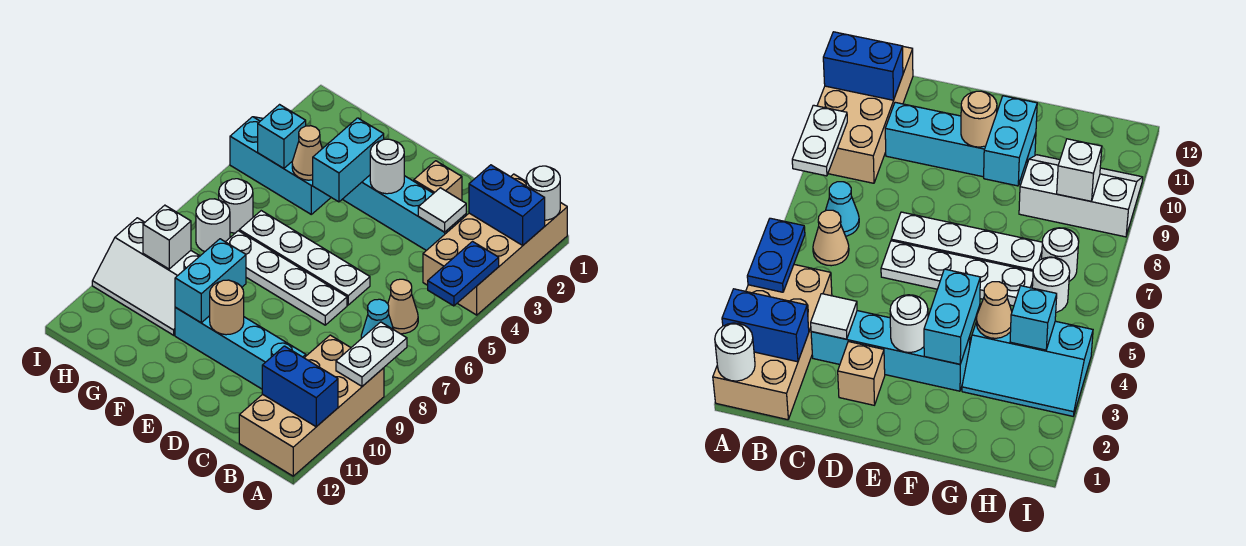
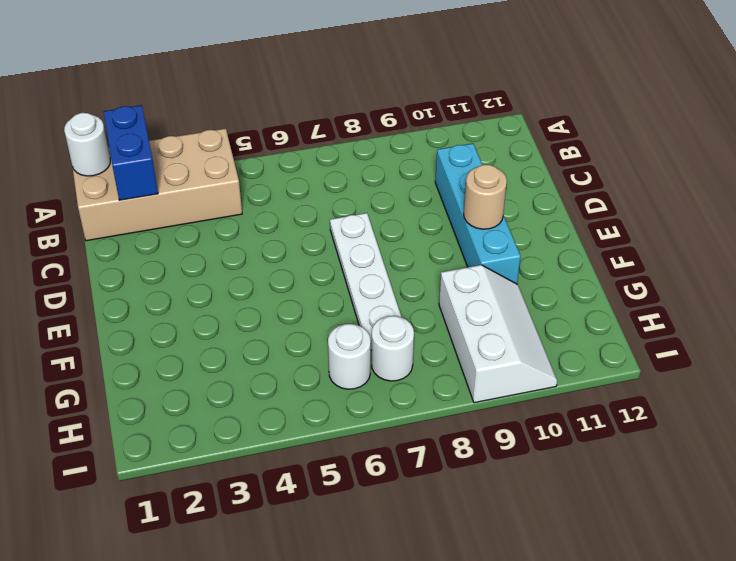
none -> tan brick A9:B12 level 1
none -> tan cone B6 level 1
none -> cyan cone B7 level 1

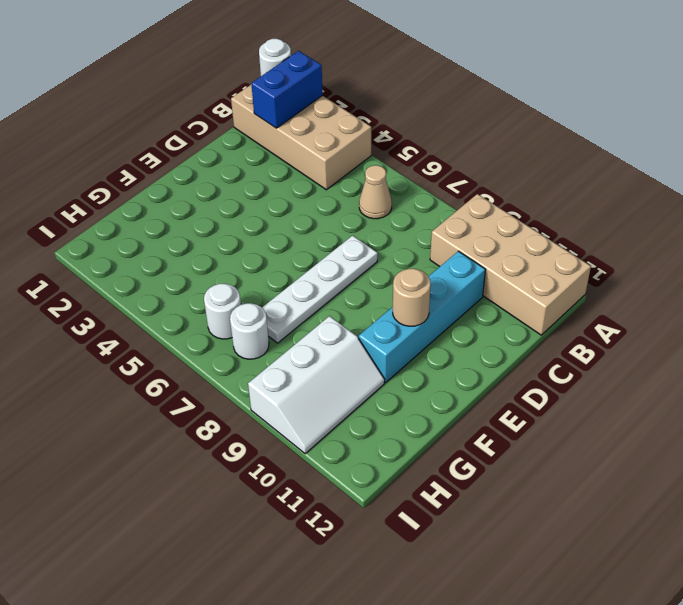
none -> cyan cone B7 level 1
none -> cyan brick C3:F3 level 1
none -> tan brick D2 level 1

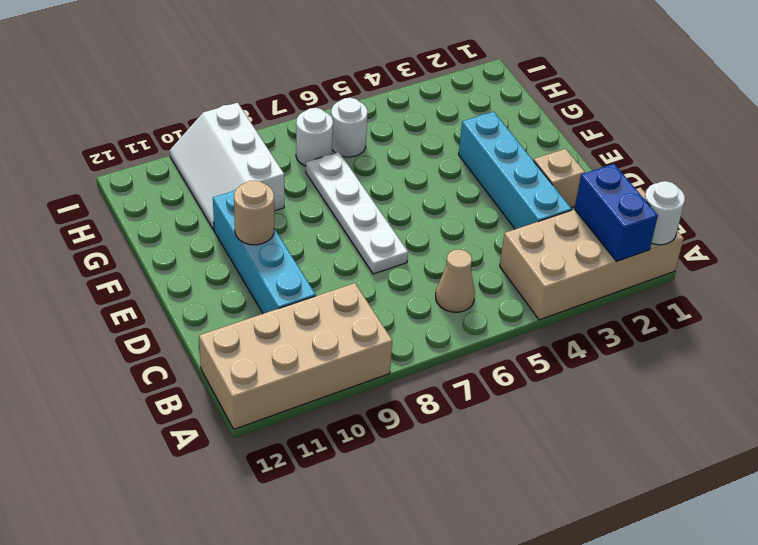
none -> cyan cone B7 level 1
none -> white plate D6:G6 level 1
none -> cyan slope G3:I4 level 1 top 4

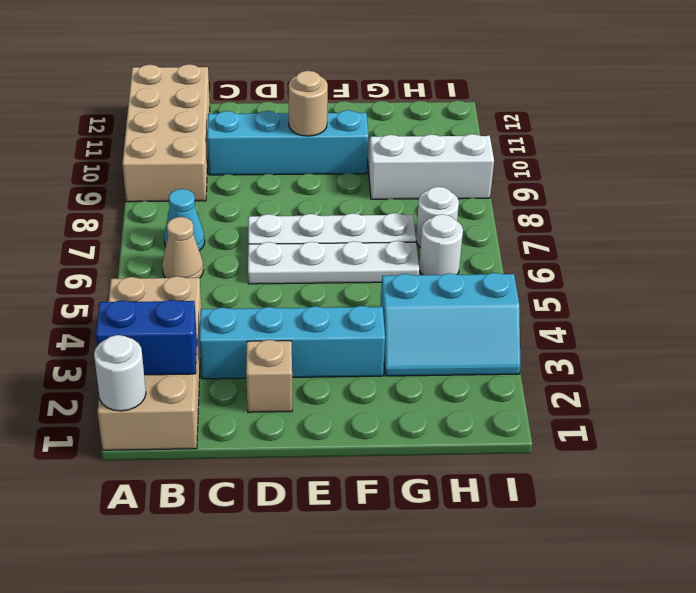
none -> blue plate A4:A5 level 2
none -> white plate A8:A9 level 2
none -> blue brick A11:B11 level 2

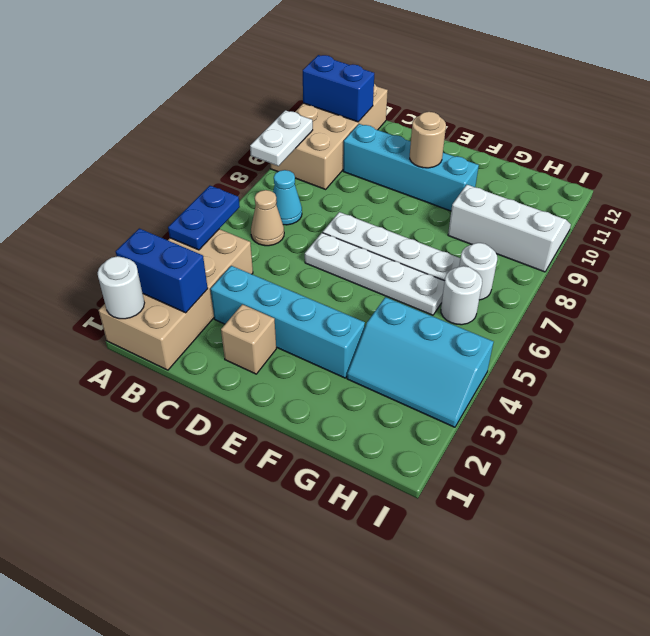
none -> white tile C3 level 2
none -> white round brick E3 level 2
none -> cyan brick F3:F4 level 2

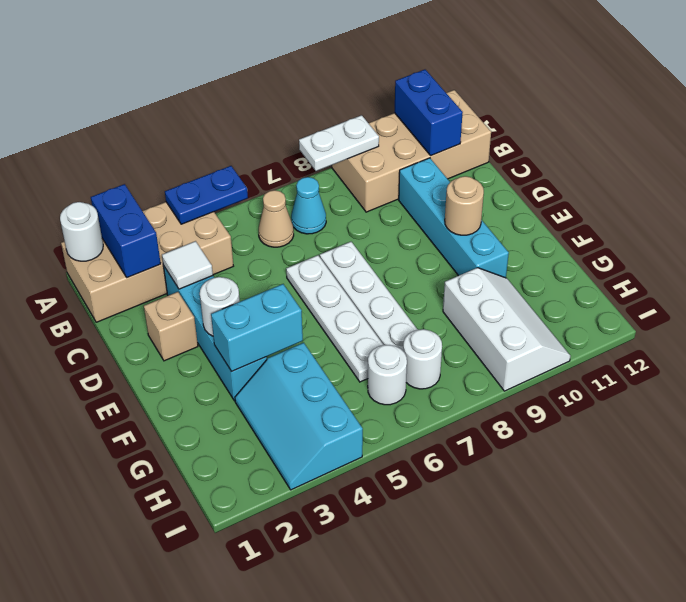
none -> cyan brick F9:F10 level 2
none -> tan cone G4 level 2
none -> cyan brick H4 level 2

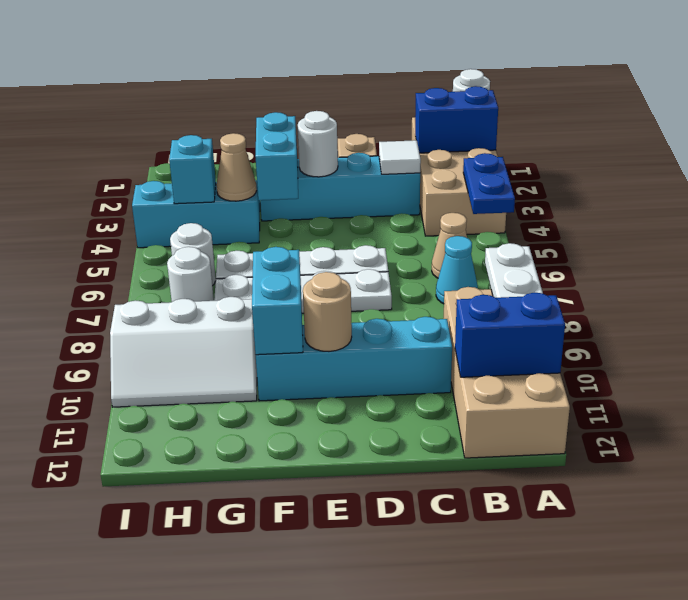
none -> white brick H9 level 2

